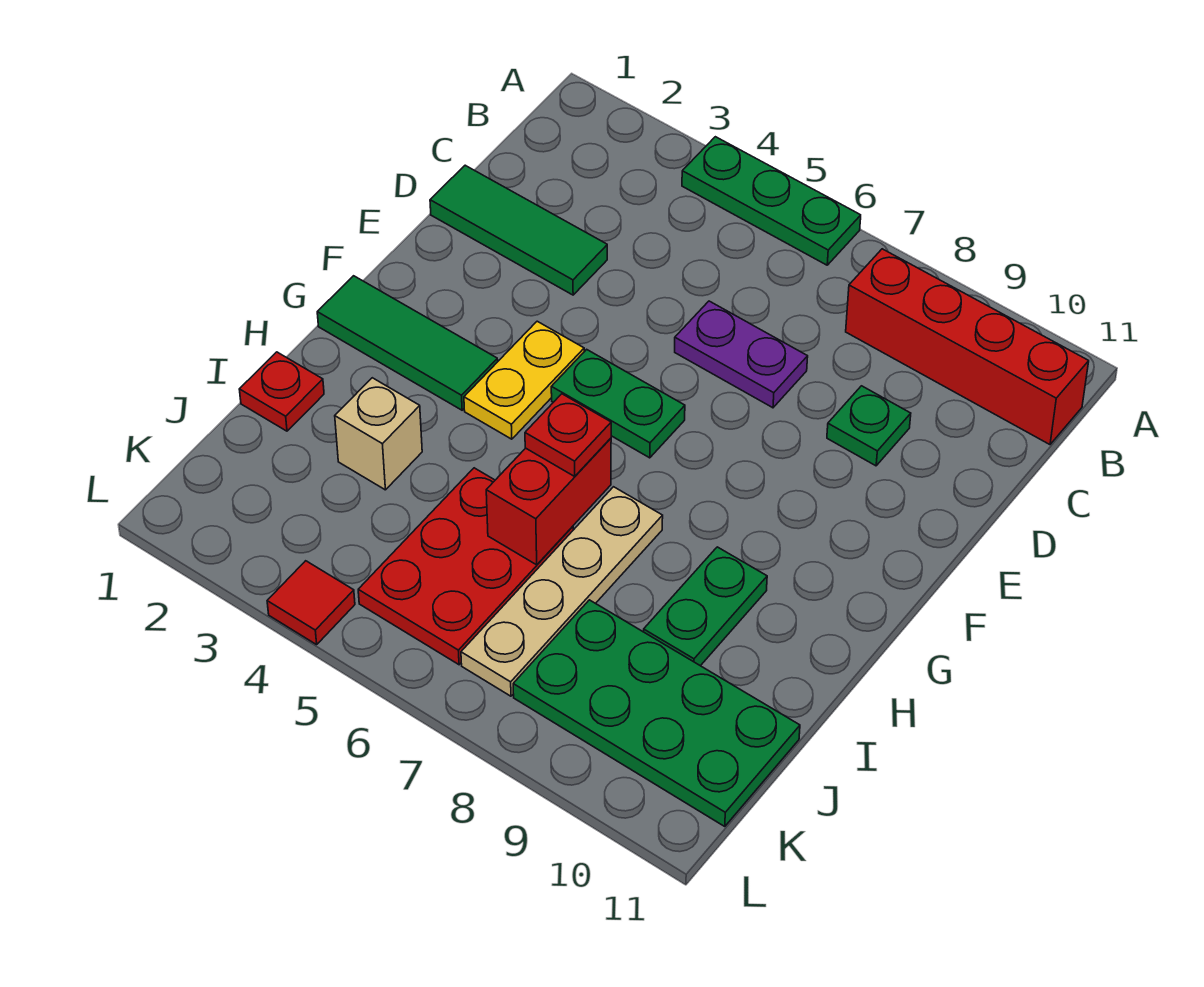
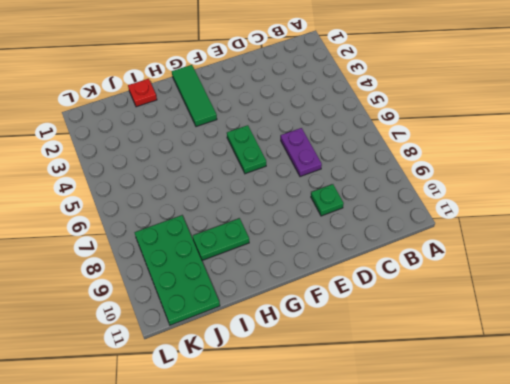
none -> green plate A4:A6 level 1
none -> red brick B8:B11 level 1
none -> green tile D1:D3 level 1

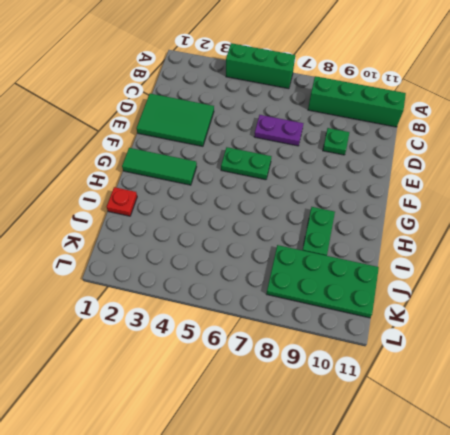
green brick A4:A6 level 1 -> green plate A4:A6 level 1
green brick B8:B11 level 1 -> red brick B8:B11 level 1
green tile D1:E3 level 1 -> green tile D1:D3 level 1
none -> yellow plate F4:G4 level 1
none -> tan plate H7:K7 level 1
none -> tan brick I3 level 1

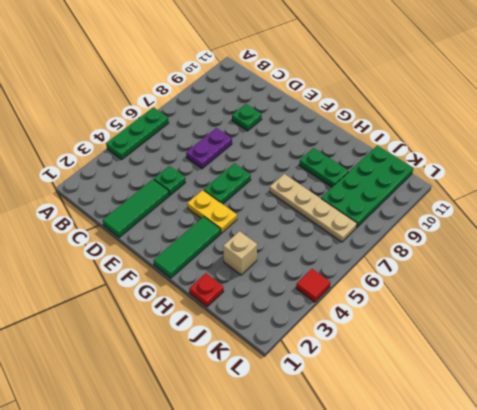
green plate D4 level 1 -> none
none -> red brick B8:B11 level 1
none -> red plate I5:K6 level 1
none -> red brick H6:I6 level 2

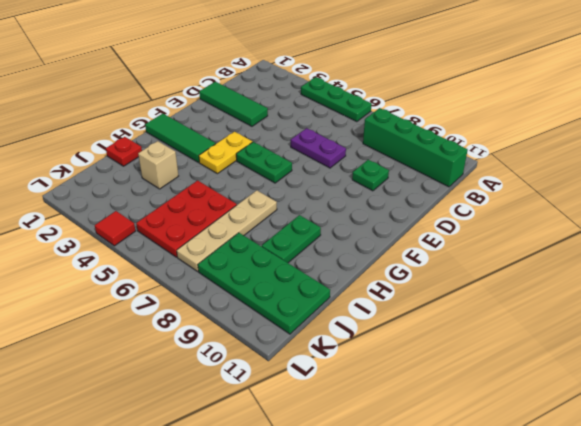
green brick B8:B11 level 1 -> red brick B8:B11 level 1
none -> red brick H6:I6 level 2
none -> red plate H6 level 3

